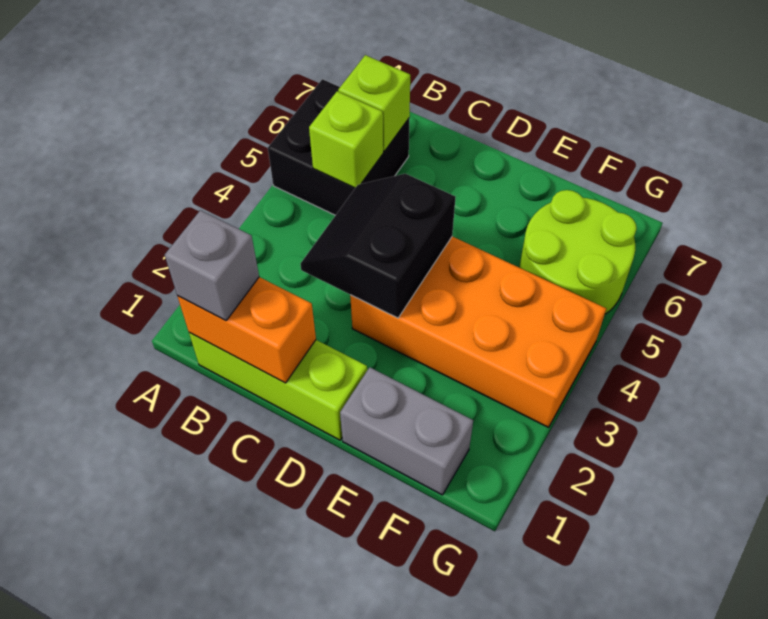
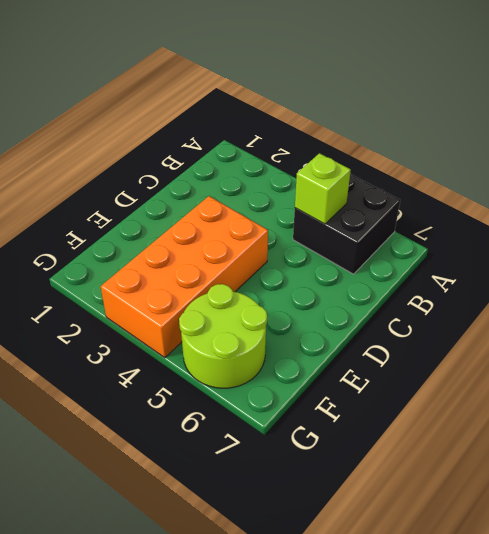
none -> lime brick B1:D1 level 1
none -> grey brick E1:F1 level 1

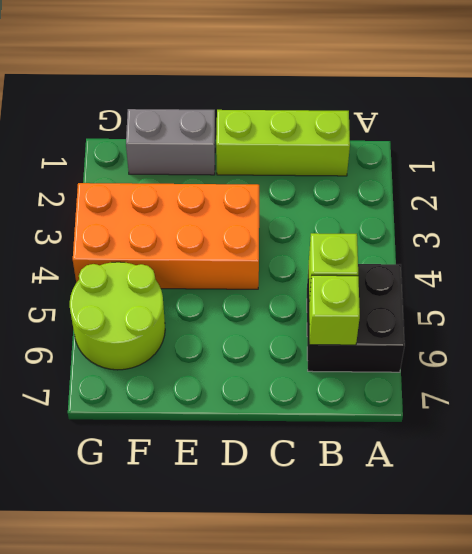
none -> orange brick B1:C1 level 2
none -> black slope C3:D4 level 2 top D

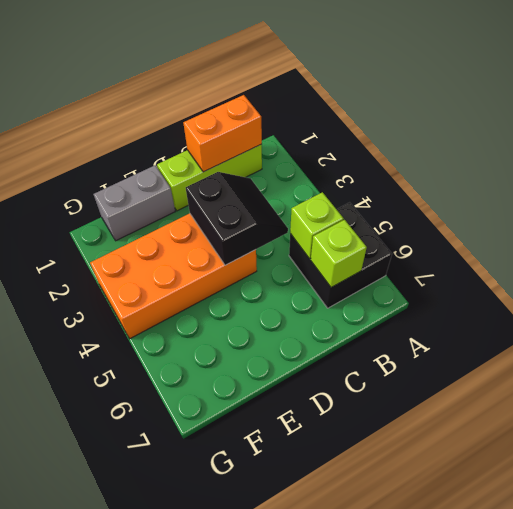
none -> lime round brick F5:G6 level 1
none -> grey brick B1 level 3

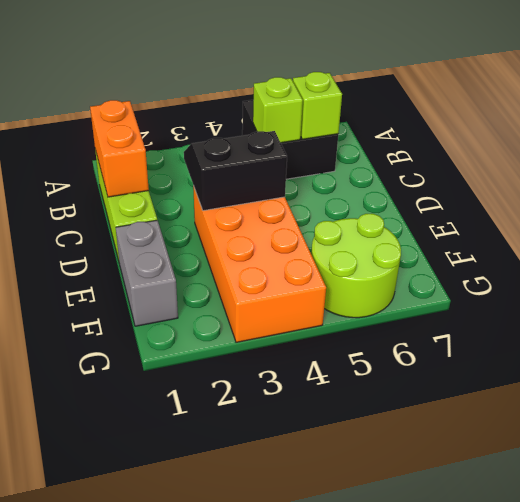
none -> grey brick B1 level 3

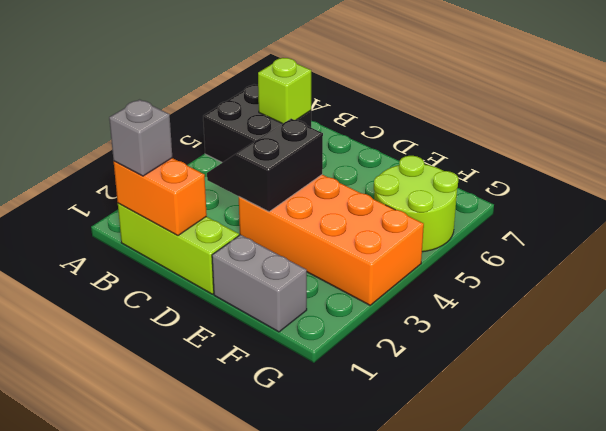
none -> lime brick B5 level 2

